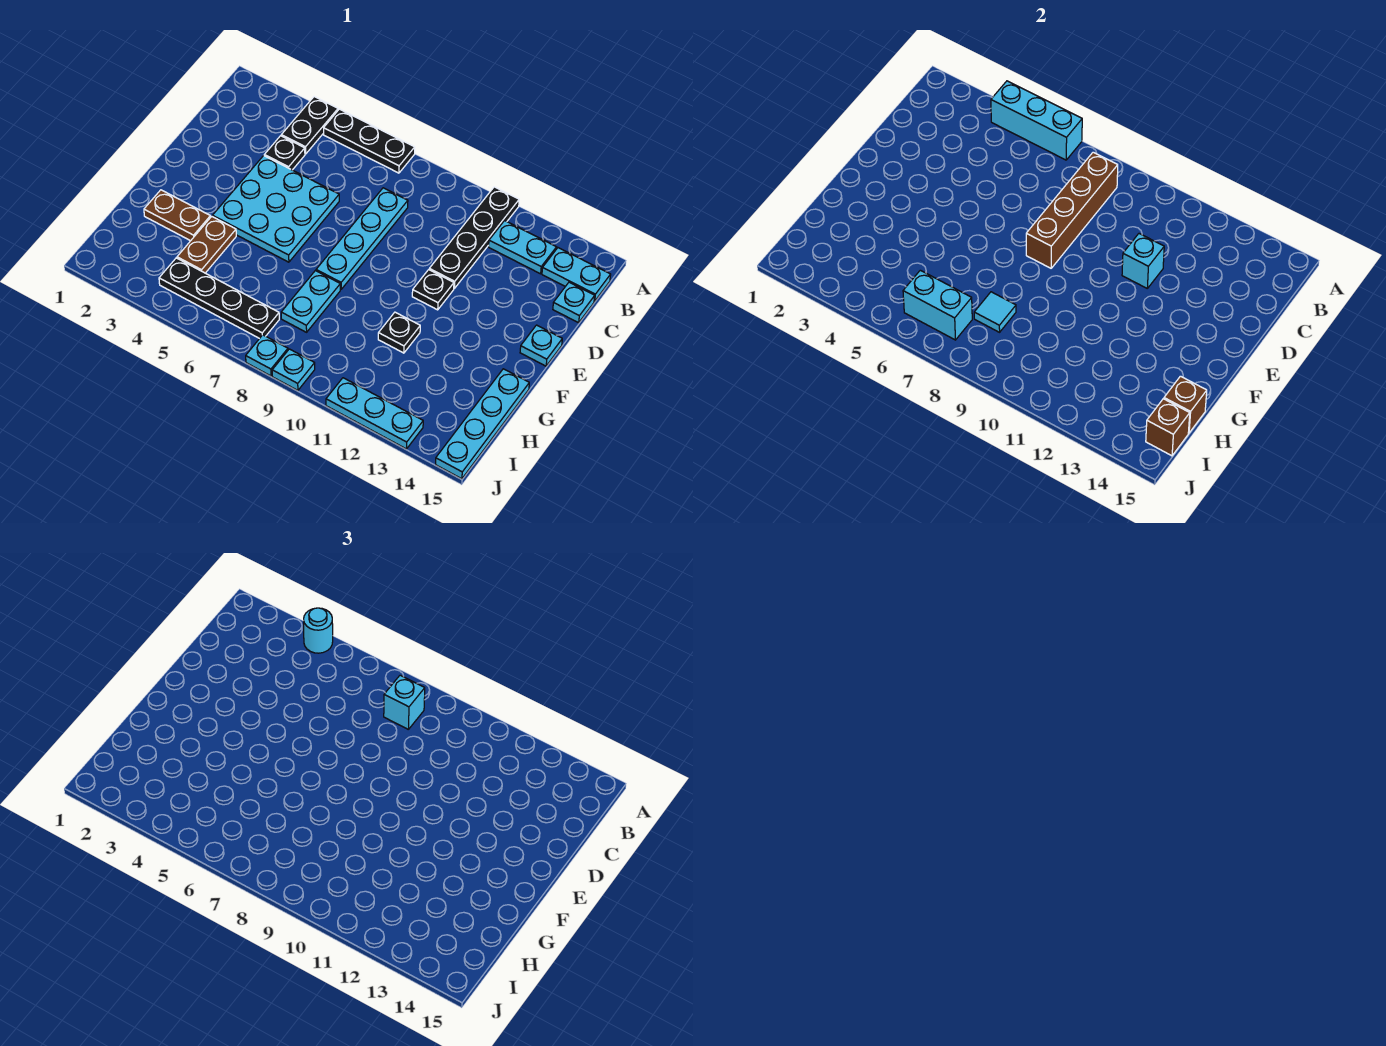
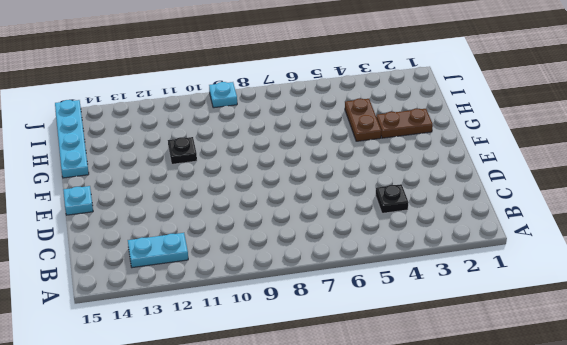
none -> black plate A4:B4 level 1
none -> black plate A5:A7 level 1
none -> black plate A11:D11 level 1

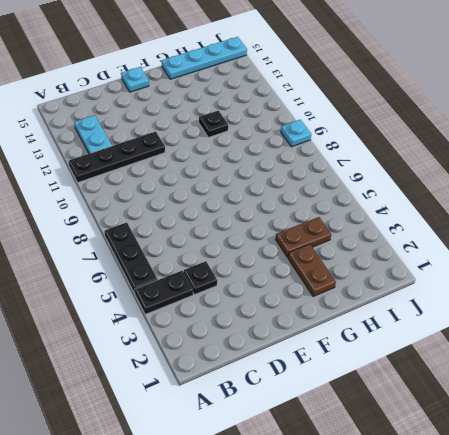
none -> cyan plate B14:B15 level 1
none -> cyan plate C8:F8 level 1
none -> cyan plate C15 level 1

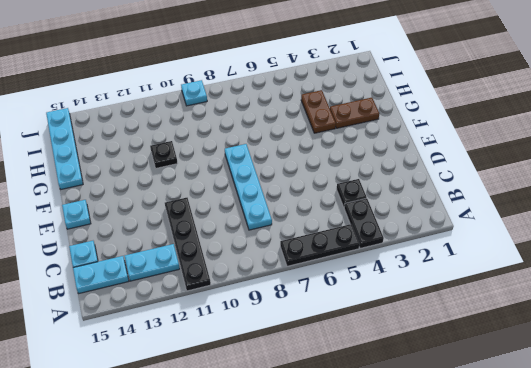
none -> cyan plate D4:F6 level 1
none -> black plate E11 level 1
none -> cyan plate G8:H8 level 1

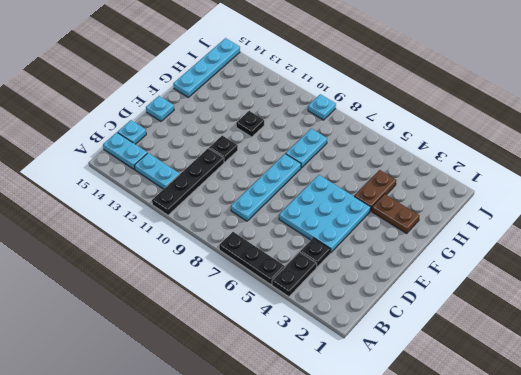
none -> black plate I4:I7 level 1
none -> cyan plate J8 level 1
none -> cyan plate J11:J13 level 1

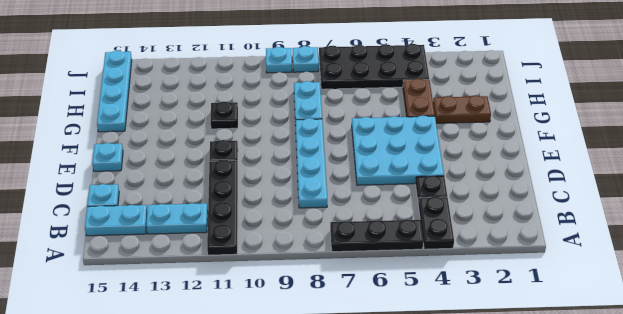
black plate I4:J7 level 1 -> black plate I4:I7 level 1
none -> cyan plate J11:J13 level 1
none -> cyan brick A4:A6 level 2
none -> brown brick B8:E8 level 2

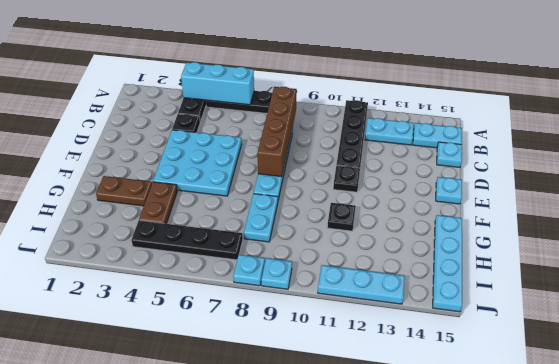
none -> cyan brick D11 level 2
none -> cyan tile H8 level 2
none -> brown brick H15 level 2

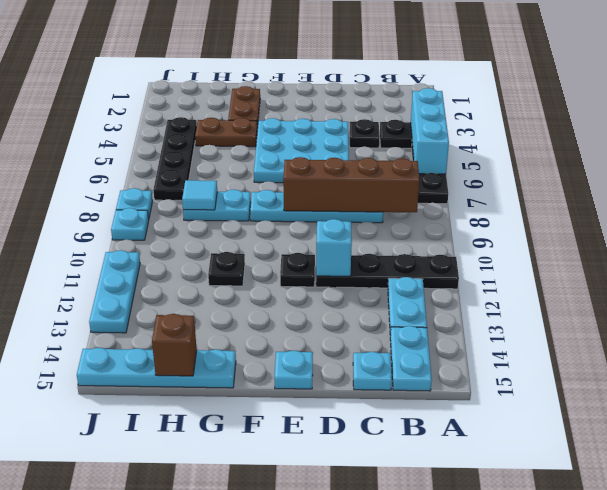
none -> cyan brick I6:I7 level 2
none -> brown brick I15 level 2
none -> cyan round brick A4 level 3

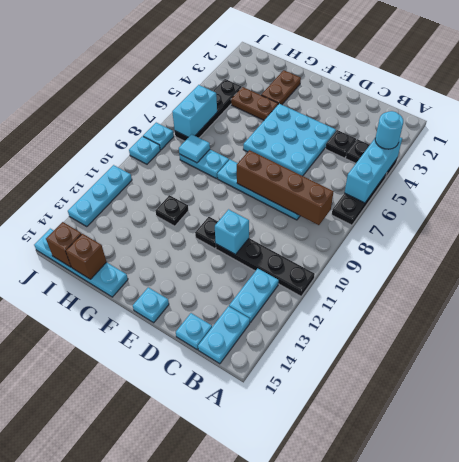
none -> cyan brick B8 level 3

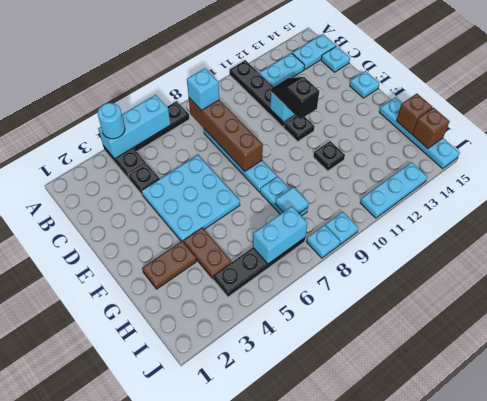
black slope D11:E11 level 3 top E -> none

